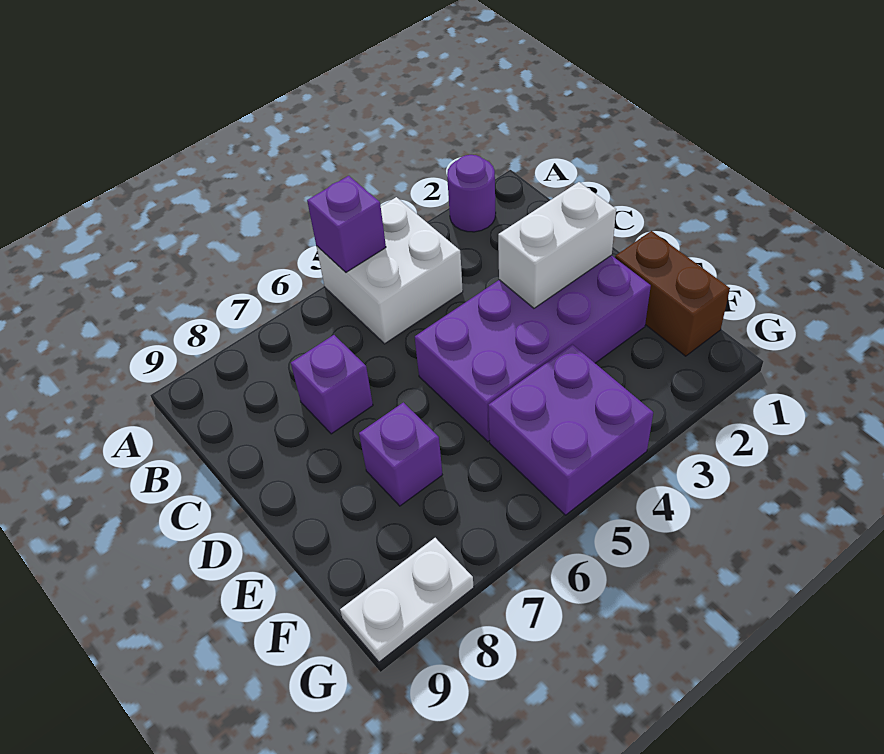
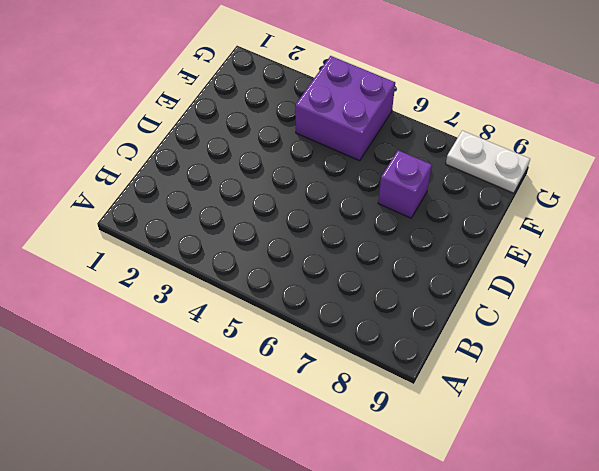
none -> purple round brick A2 level 1
none -> white brick A4:B5 level 1

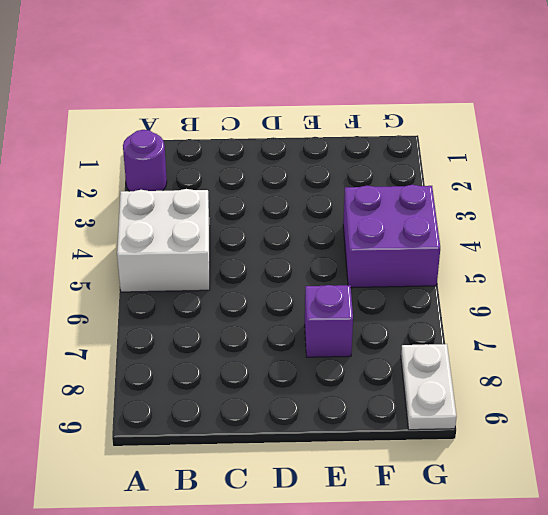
none -> purple brick C7 level 1
none -> purple brick D2:E5 level 1

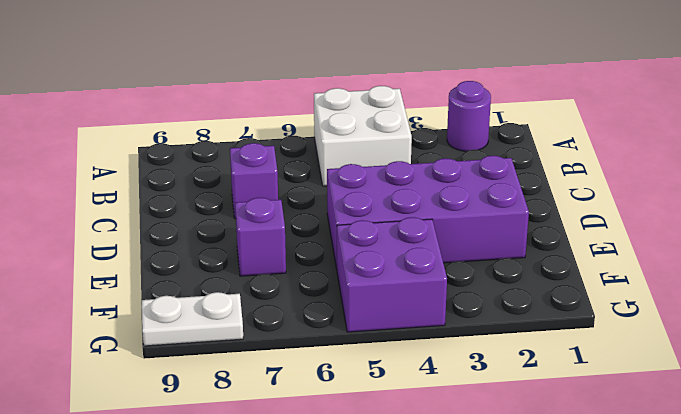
none -> brown brick E1:F1 level 1
none -> purple brick A5 level 2

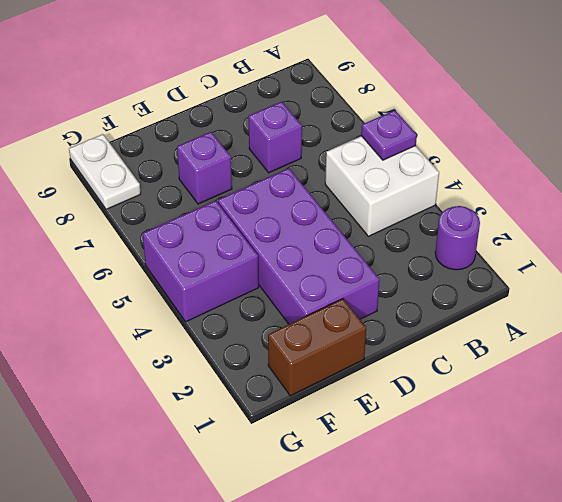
purple plate A5 level 2 -> purple brick A5 level 2
none -> white brick D2:D3 level 2

